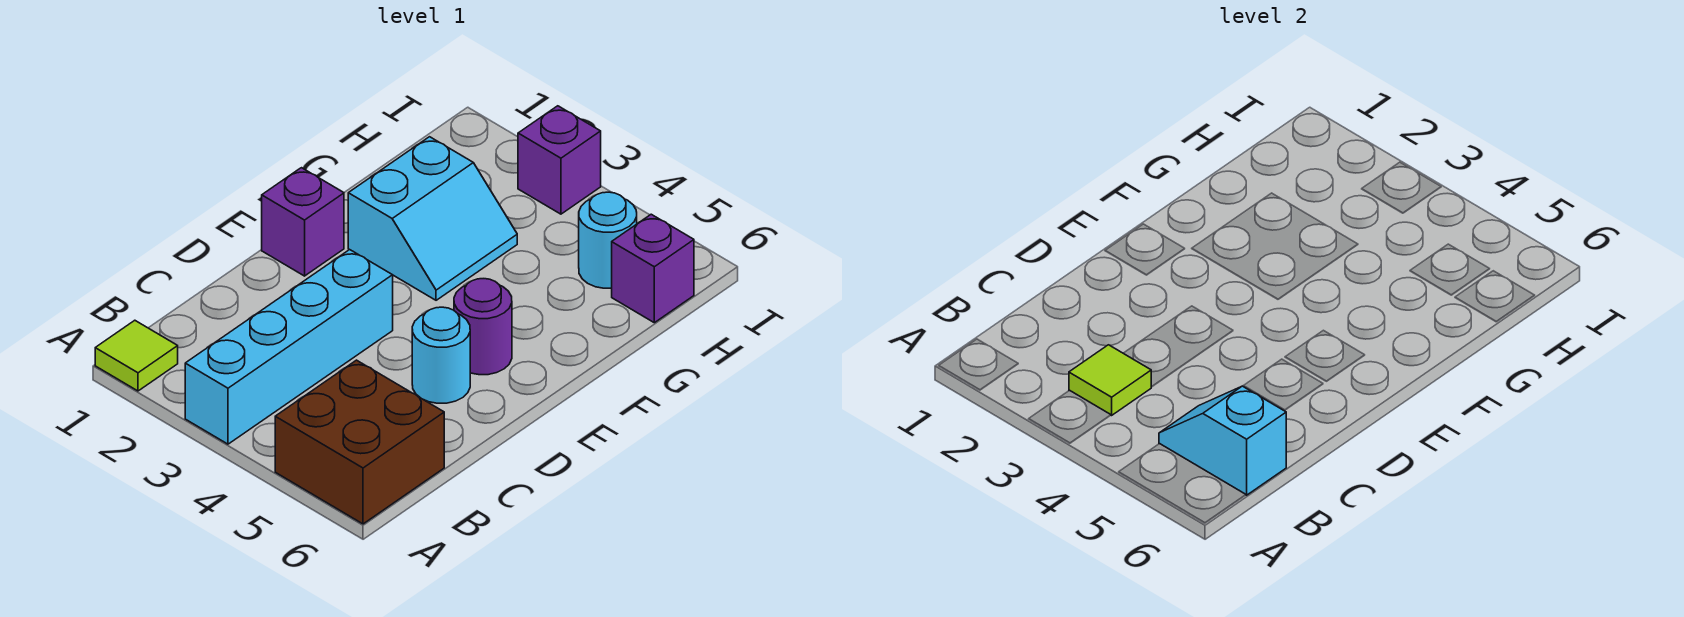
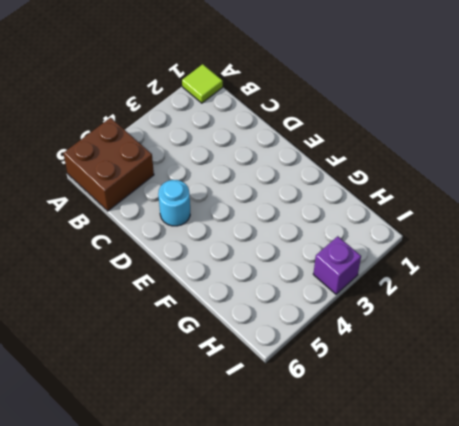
none -> cyan brick A3:D3 level 1
none -> purple brick E1 level 1
none -> purple round brick E5 level 1

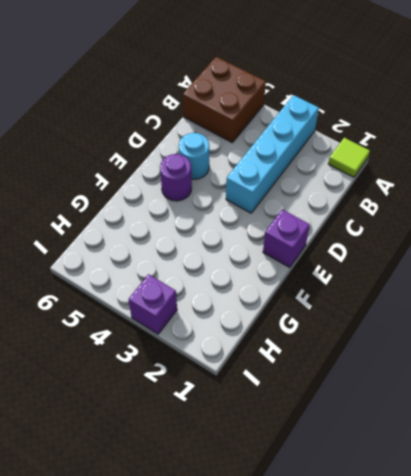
none -> cyan slope F2:G3 level 1 top 2
none -> cyan round brick H5 level 1
none -> purple brick H6 level 1

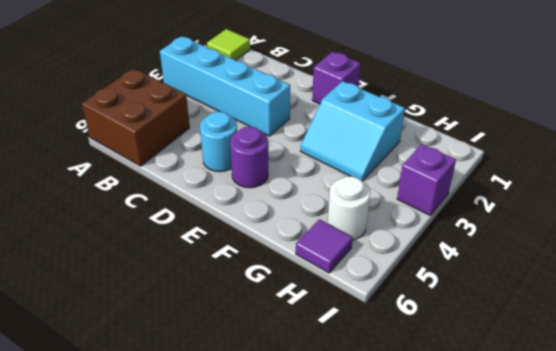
white round brick H5 level 1 -> cyan round brick H5 level 1
purple tile H6 level 1 -> purple brick H6 level 1
none -> lime tile B3 level 2
none -> cyan slope B5:B6 level 2 top 6

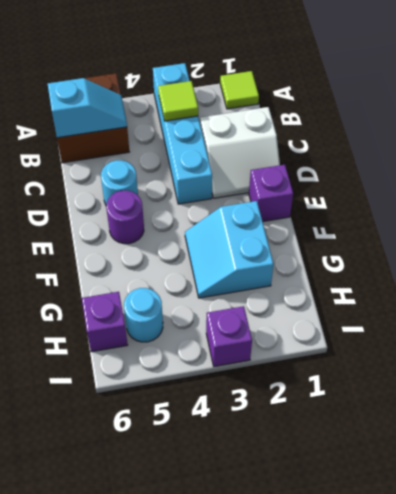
white slope C1:D2 level 1 top C -> none

